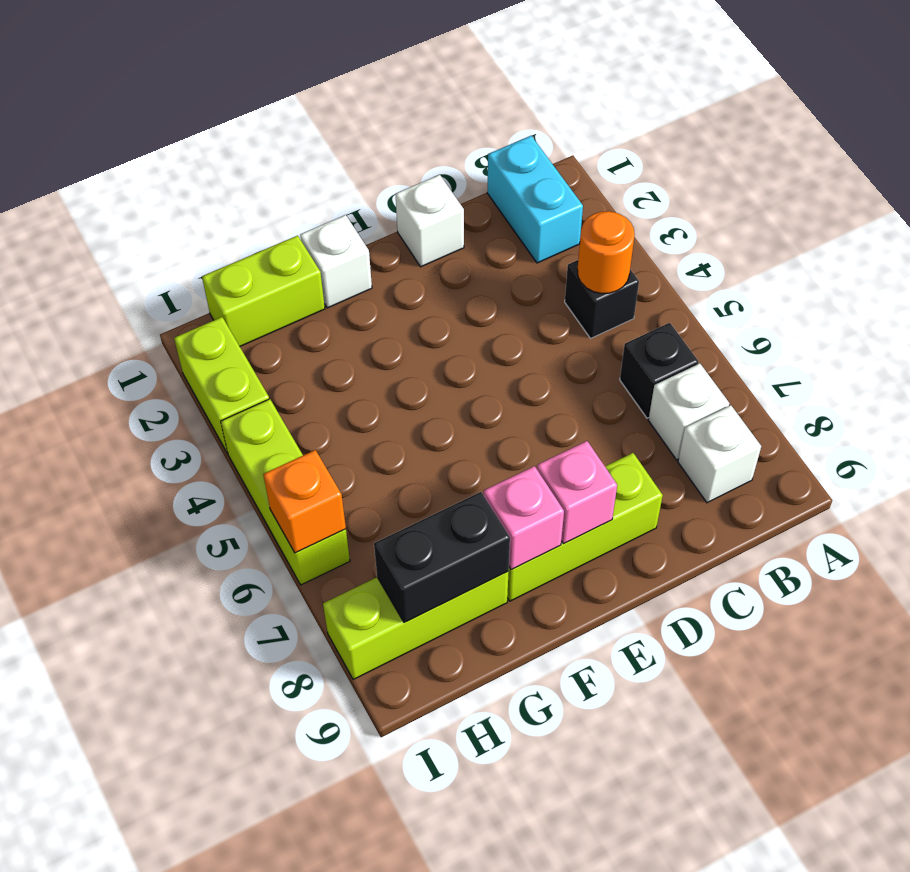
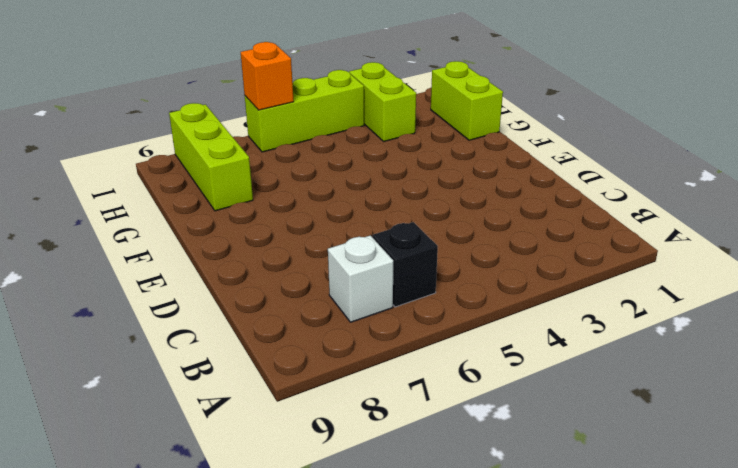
lime brick H3:I3 level 1 -> lime brick I2:I3 level 1
none -> cyan brick B1:B2 level 1
none -> black brick B4 level 1
none -> white brick B8 level 1

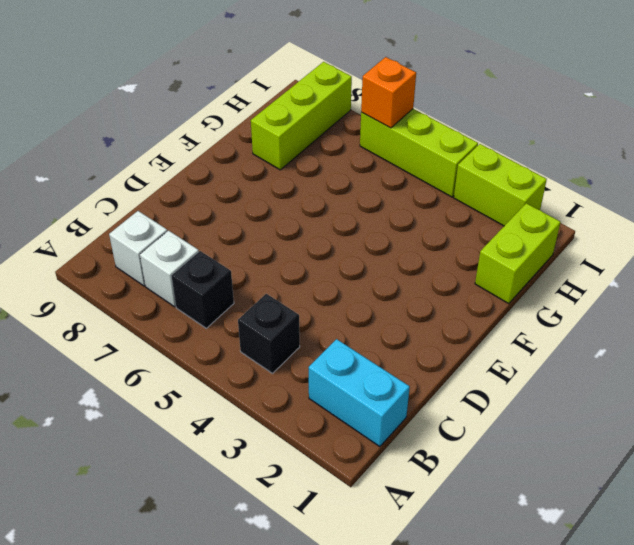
none -> white brick D1 level 1
none -> lime brick D8:F8 level 1
none -> white brick F1 level 1

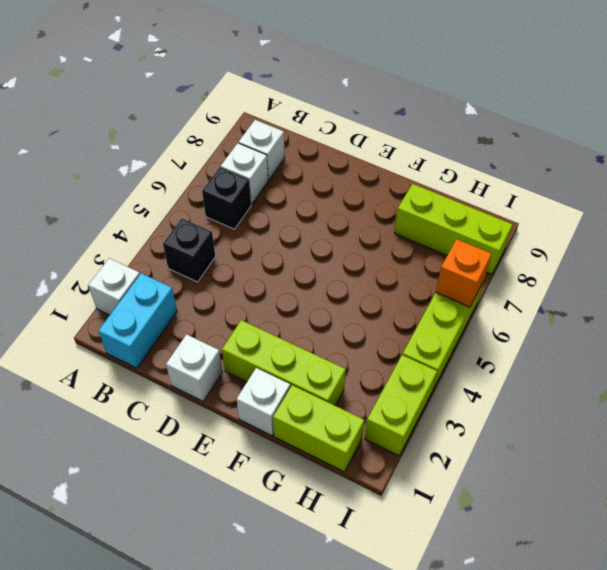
white brick A2 level 1 -> none
lime brick E2:G2 level 1 -> lime brick D8:F8 level 1
none -> orange round brick B4 level 2
none -> pink brick E8 level 2
none -> pink brick F8 level 2

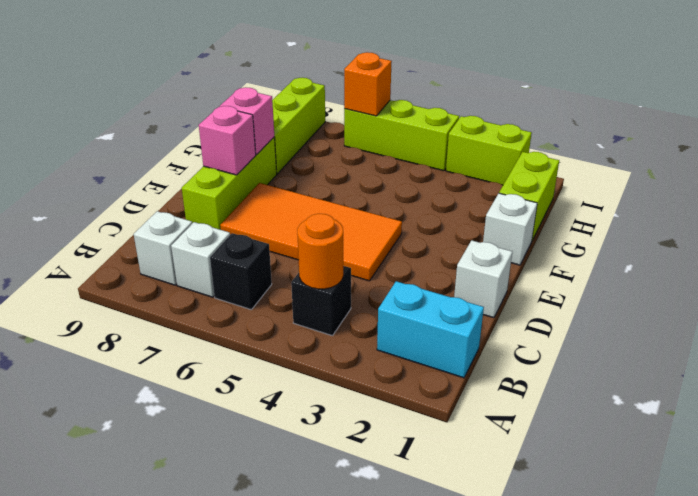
orange tile D4:E7 level 1 -> none
none -> black brick G8:H8 level 2

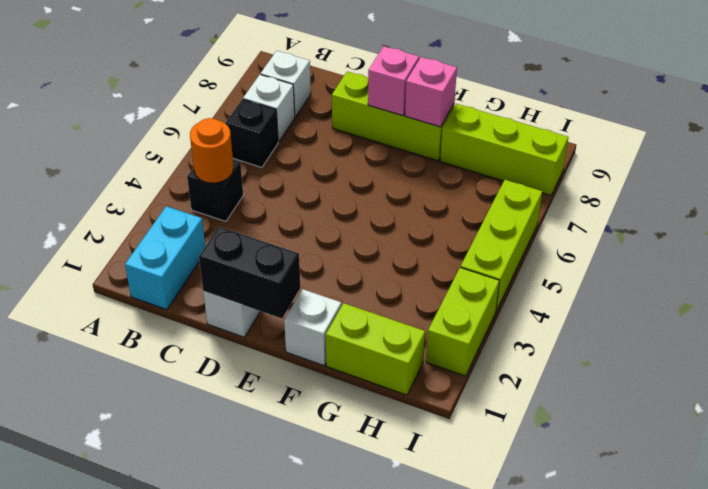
black brick D1:E1 level 2 -> black brick G8:H8 level 2
none -> orange brick I6 level 2

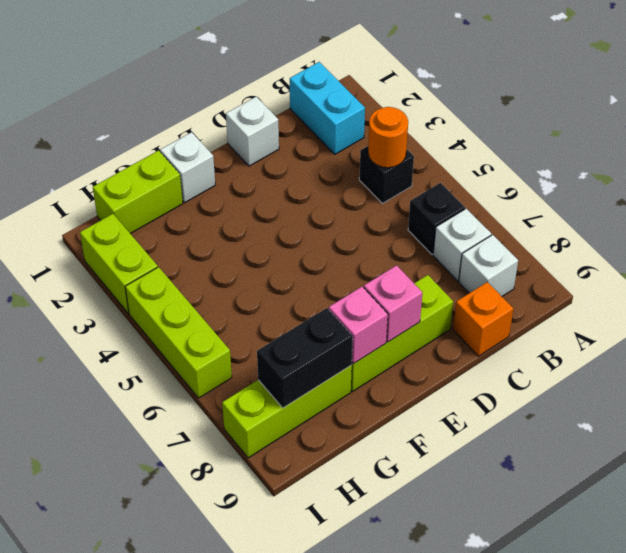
orange brick C9 level 1 -> orange brick I6 level 2

